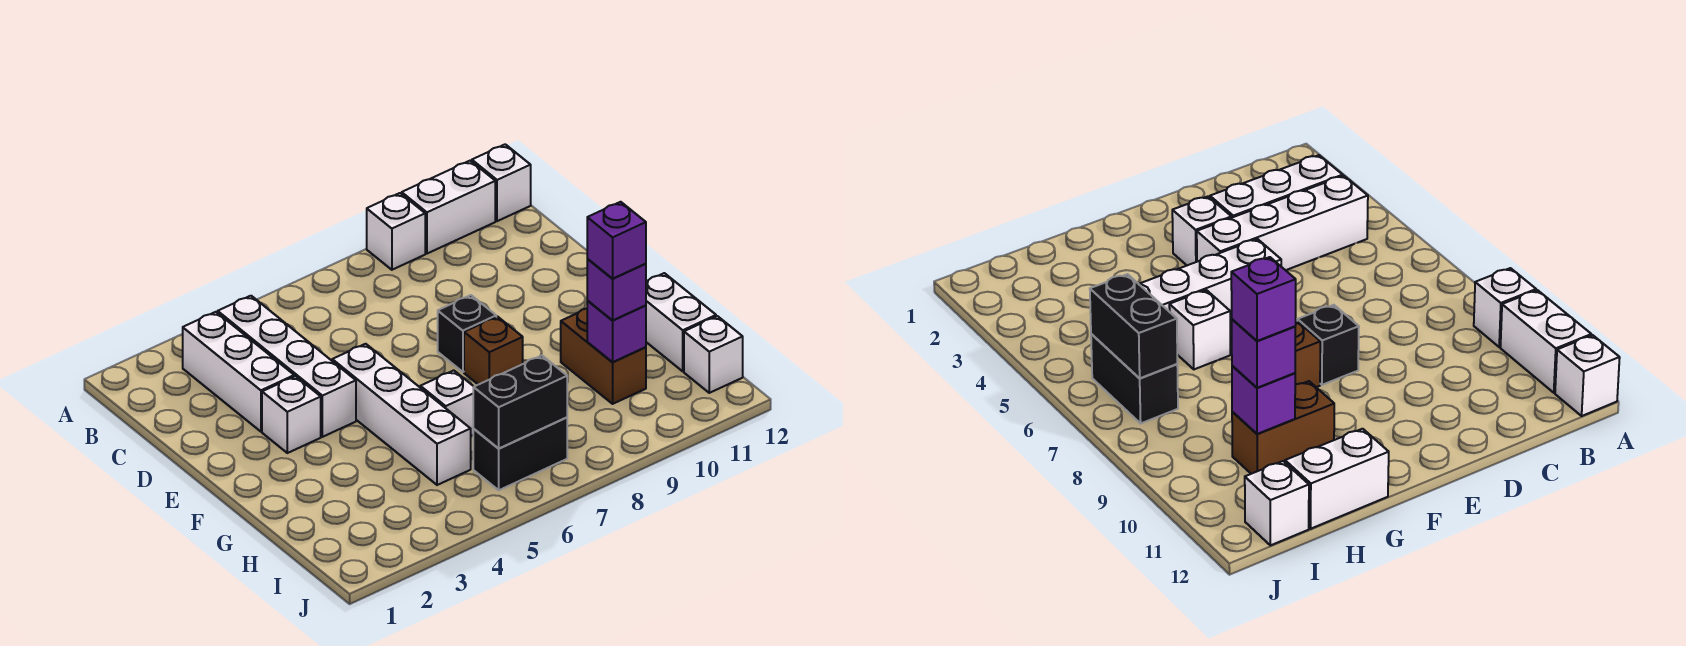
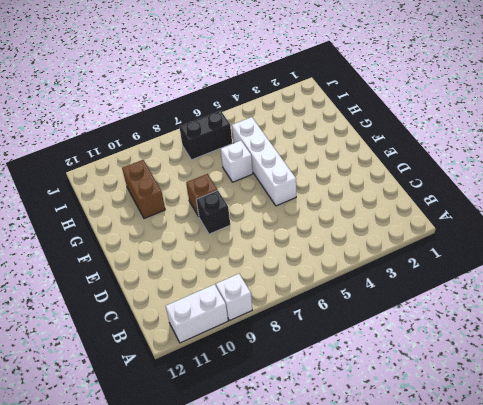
none -> white brick A12 level 1
none -> white brick B3:D3 level 1
none -> white brick B4:E4 level 1

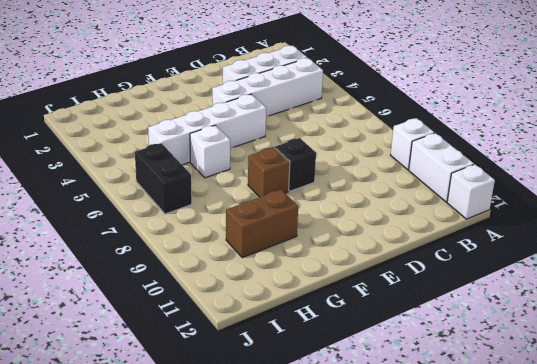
none -> white brick E3 level 1
none -> white brick G12:H12 level 1
none -> white brick I12 level 1

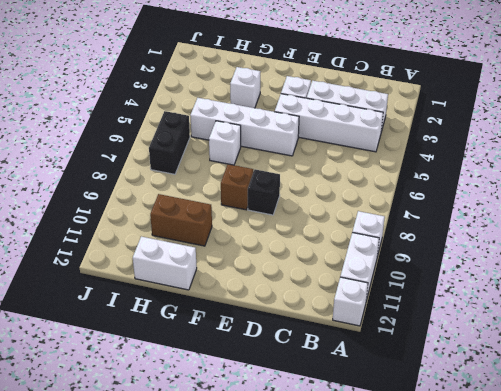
white brick G3 level 1 -> white brick I12 level 1
none -> purple brick H10 level 2
none -> black brick I6:I7 level 2
none -> purple brick H10 level 3

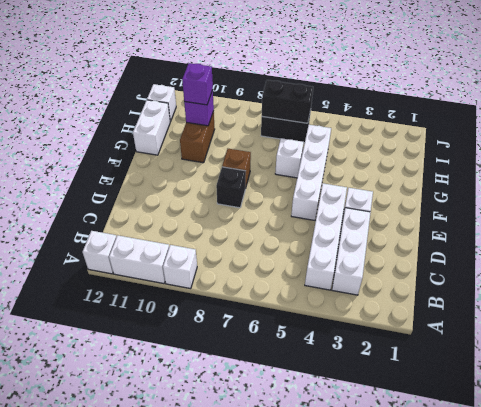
none -> purple brick H10 level 4

